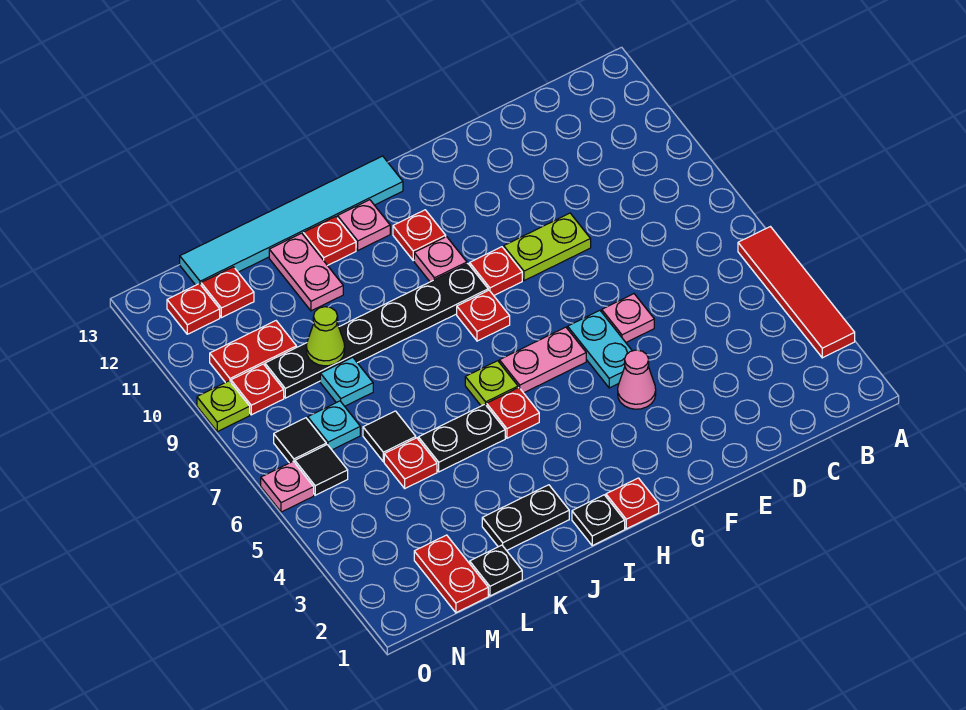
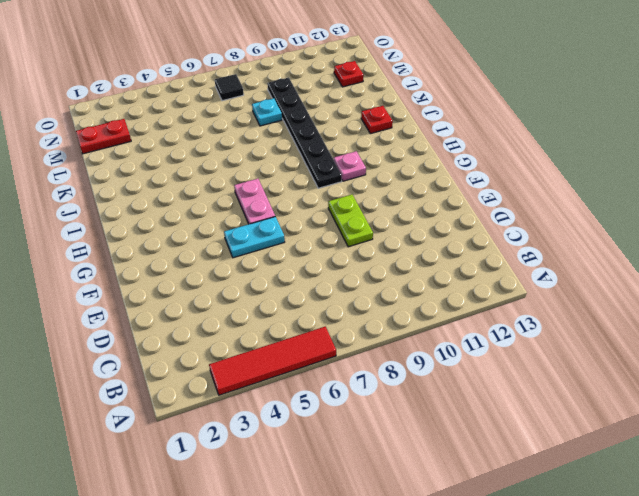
none -> pink plate E6 level 1
none -> pink cone F4 level 1
none -> red plate G9 level 1
none -> red plate H1 level 1

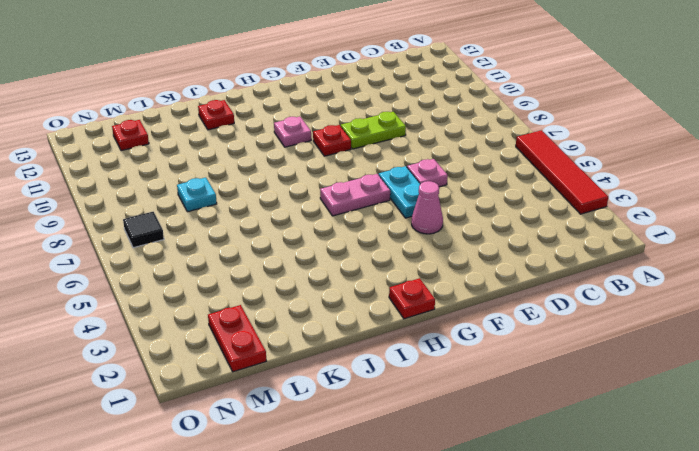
none -> red plate H8 level 1
none -> black plate H9:M9 level 1
none -> red plate H11 level 1
none -> cyan tile H13:M13 level 1

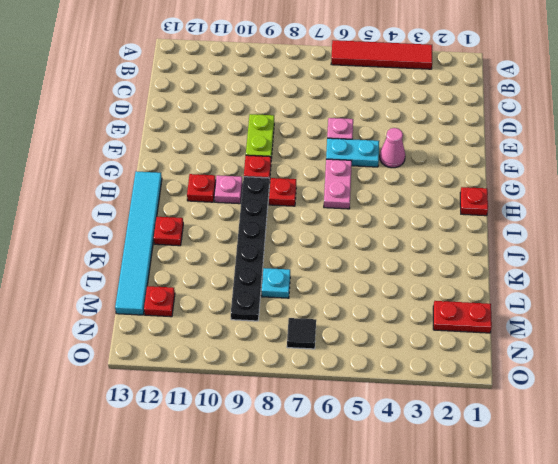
none -> black plate I1 level 1
none -> red plate I5 level 1
none -> lime plate I6 level 1
none -> pink plate I12 level 1

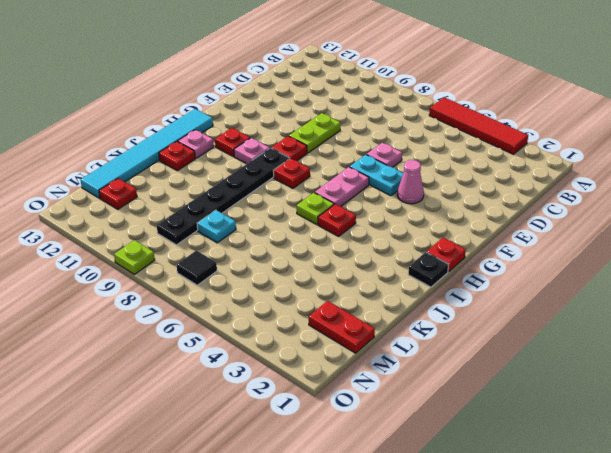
none -> black plate J2:K2 level 1
none -> black plate J5:K5 level 1
none -> pink plate K11:K12 level 1
none -> black plate L1 level 1

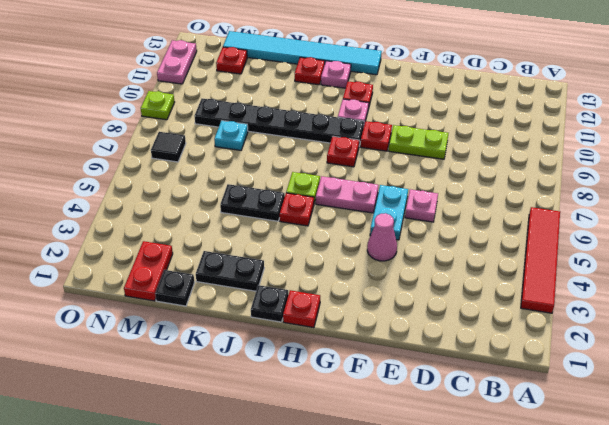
pink plate O11:O12 level 1 -> pink plate K11:K12 level 1
none -> red plate L5 level 1
none -> black tile L6 level 1
none -> cyan plate M7 level 1
none -> red plate M10:N10 level 1

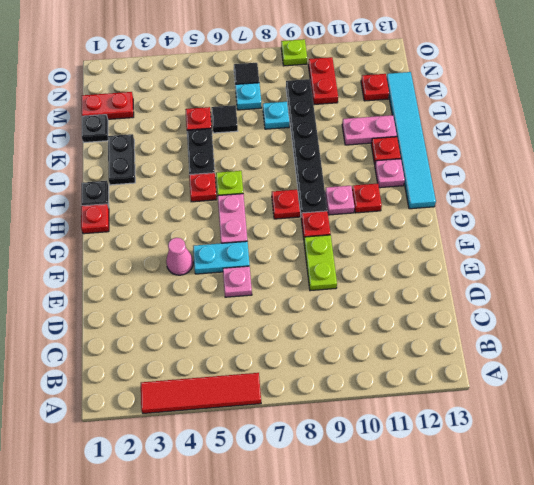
none -> black tile N6 level 1
none -> red plate N9 level 1
none -> red plate N12 level 1
none -> pink plate O6 level 1

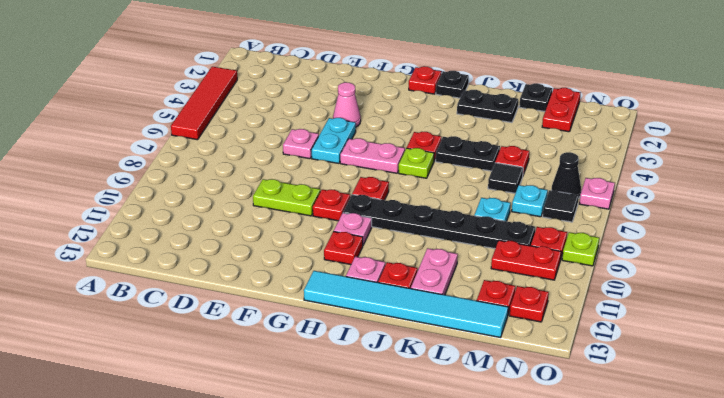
black cone N6 level 1 -> black tile N6 level 1
none -> lime cone L9 level 2

